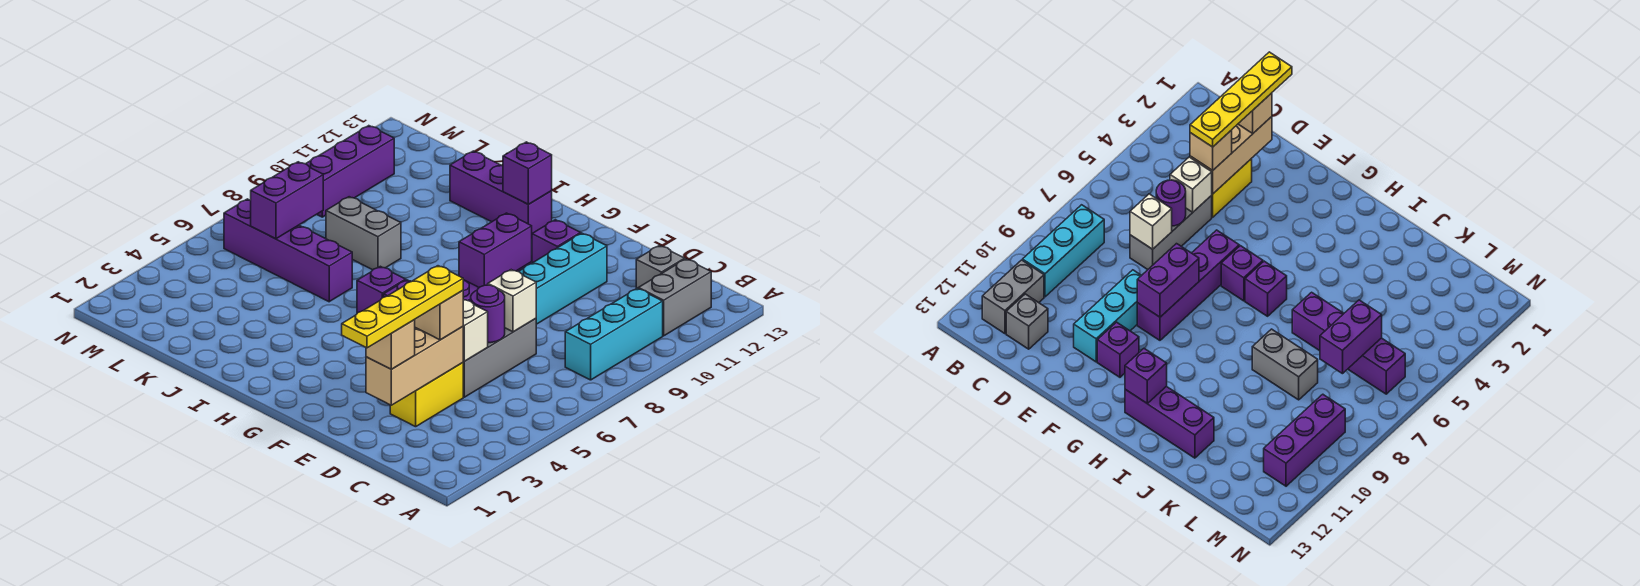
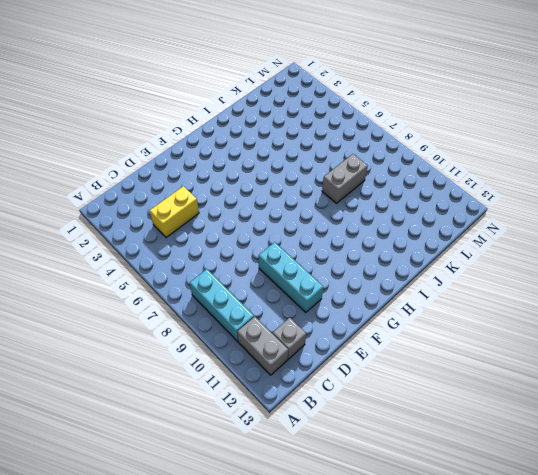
yellow brick C4:D4 level 1 -> yellow brick D3:D4 level 1
none -> grey brick D5:D7 level 1
none -> purple brick F6:F9 level 1
none -> purple brick F11 level 1

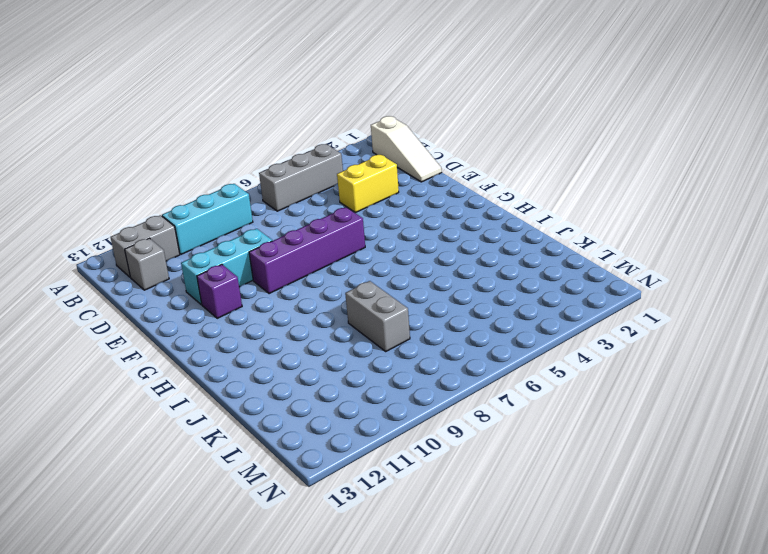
white slope B1:D1 level 1 top B -> none
grey brick B4:B6 level 1 -> grey brick D5:D7 level 1
none -> purple brick G6 level 1
none -> purple brick H6 level 1
none -> purple brick H12:J12 level 1

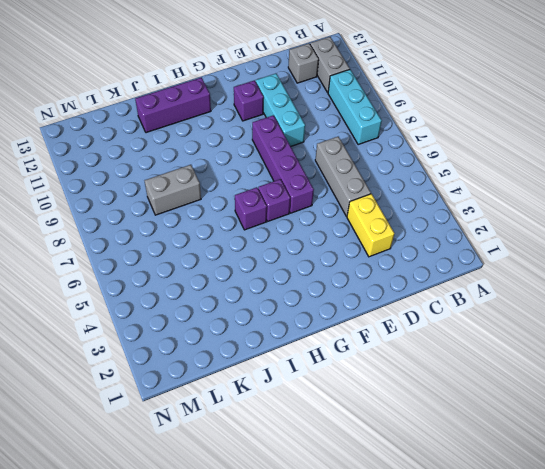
none -> purple brick J6:M6 level 1
none -> purple brick M9:M11 level 1
none -> tan brick D2:D4 level 2

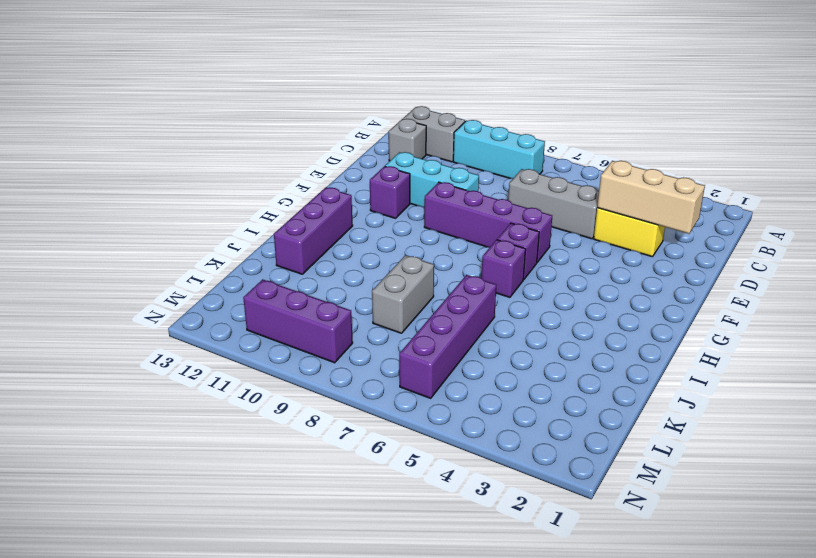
none -> white brick D5 level 2
none -> purple round brick D6 level 2
none -> white brick D7 level 2

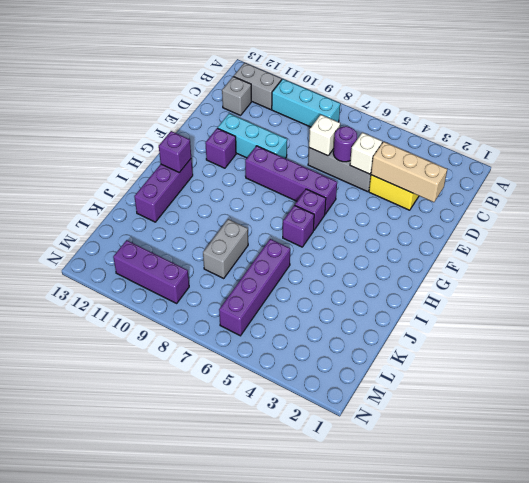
none -> purple brick F8:F9 level 2
none -> purple brick L6:L7 level 2
none -> tan brick D2 level 3

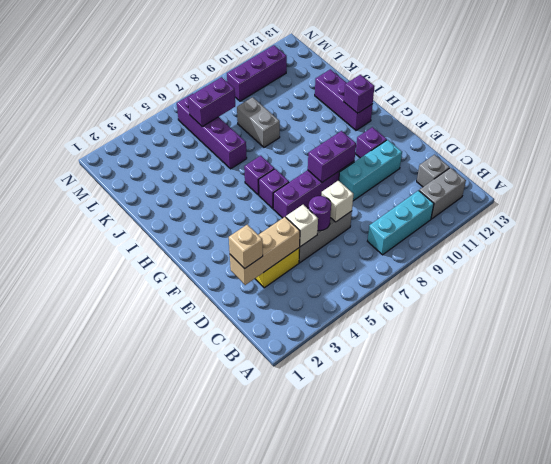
none -> tan brick D4 level 3
none -> yellow plate D1:D4 level 4

